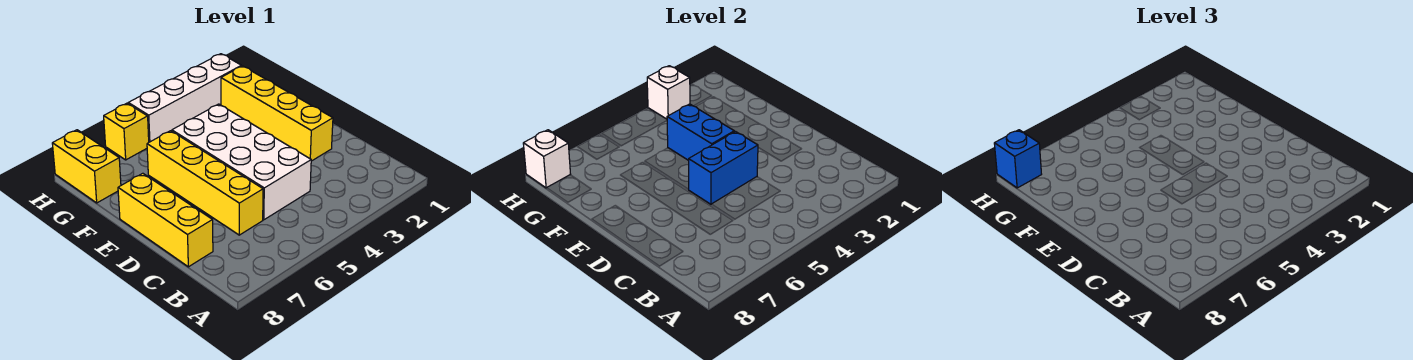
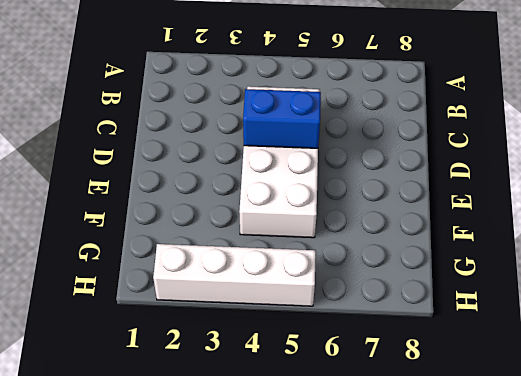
none -> yellow brick C6:F6 level 1
none -> yellow brick C8:E8 level 1
none -> yellow brick D2:G2 level 1

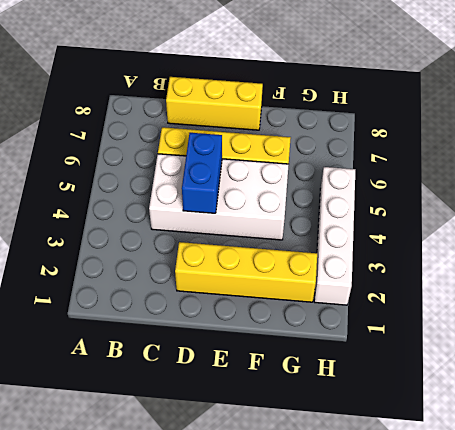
none -> yellow brick G8:H8 level 1
none -> yellow brick H6 level 1
none -> blue brick E4:F4 level 2

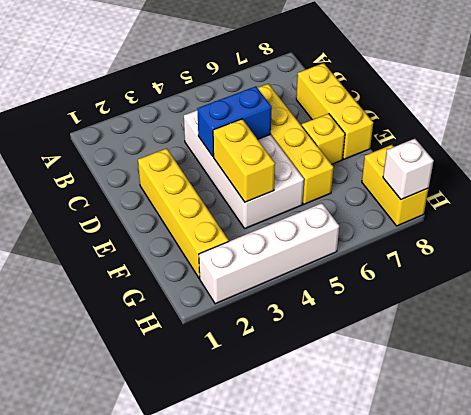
yellow brick E4:F4 level 2 -> blue brick E4:F4 level 2
yellow brick E7 level 1 -> yellow brick H6 level 1
none -> white brick H3 level 2
none -> blue brick H8 level 3

